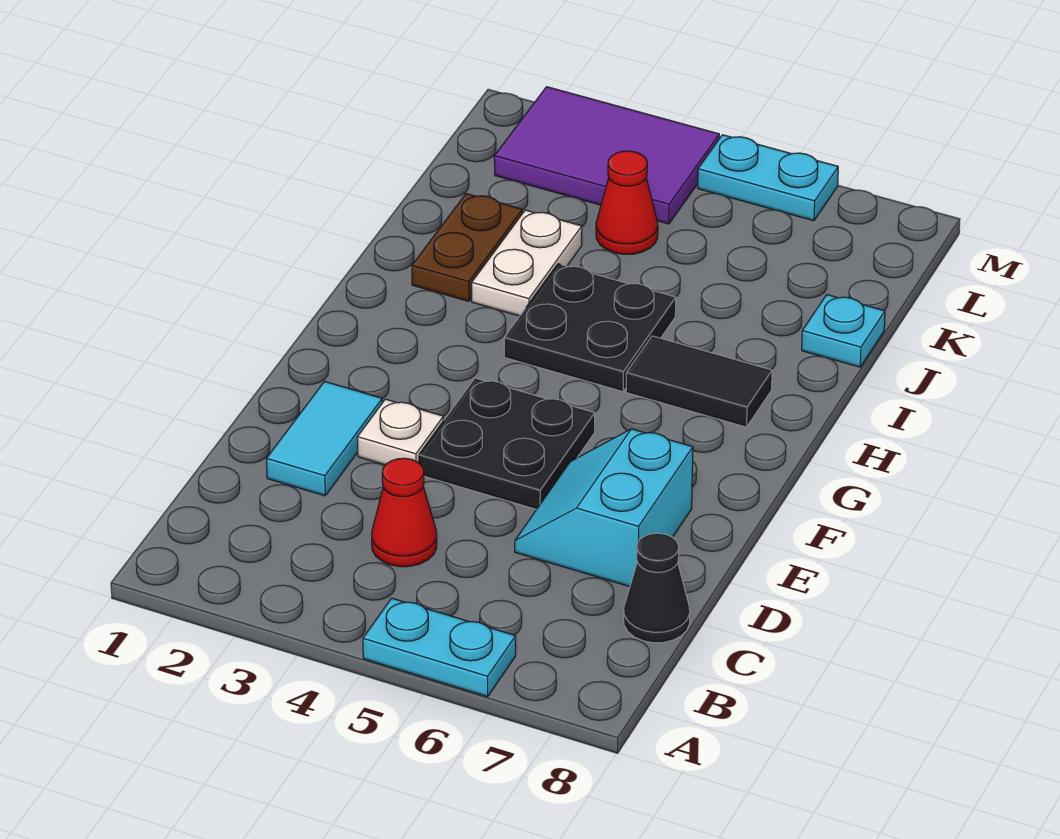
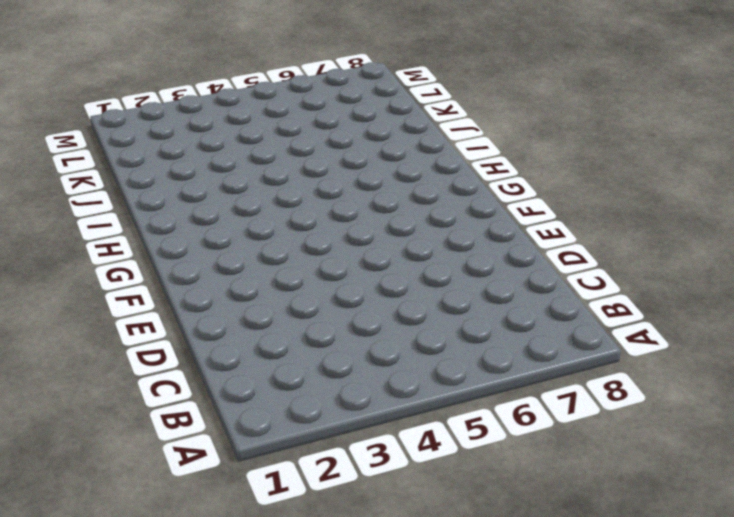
none -> cyan plate A5:A6 level 1
none -> red cone C4 level 1
none -> black cone C8 level 1

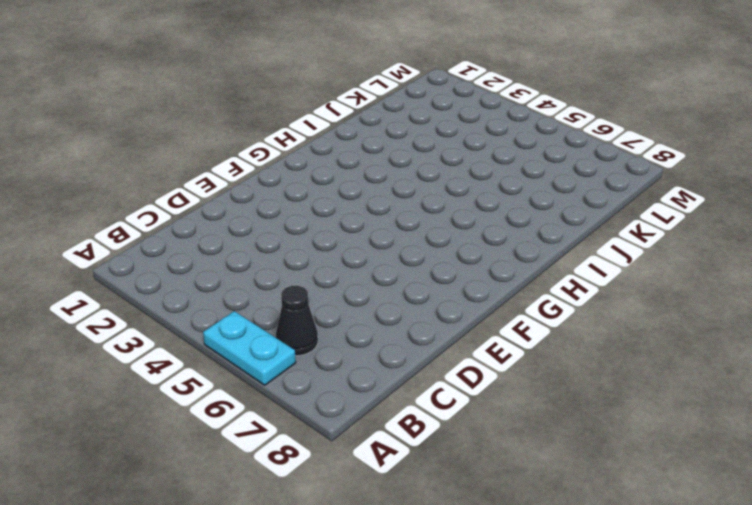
black cone B6 level 1 -> black cone C8 level 1
none -> red cone C4 level 1
none -> cyan tile D2:E2 level 1
none -> cyan slope D6:E7 level 1 top 7

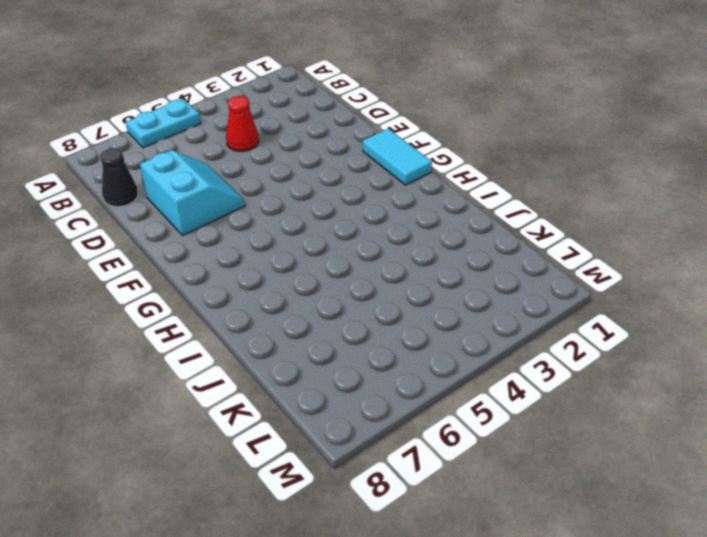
cyan tile F1:G1 level 1 -> cyan tile D2:E2 level 1
none -> white plate E3 level 1
none -> black plate E4:F5 level 1
none -> black plate H4:I5 level 1

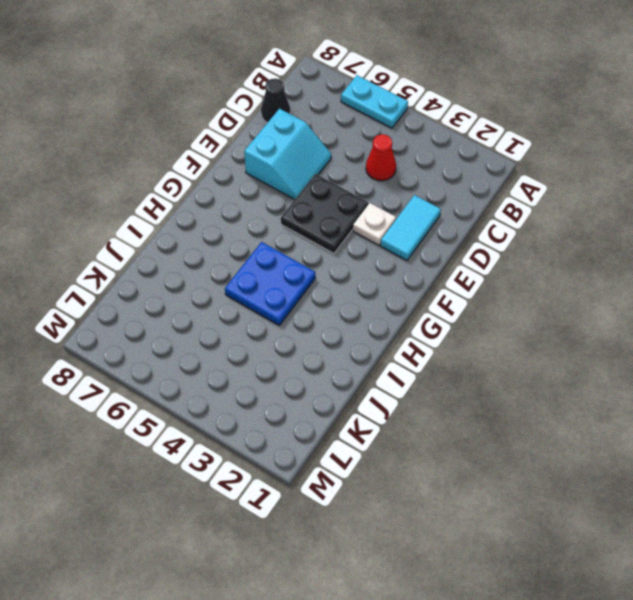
blue plate H4:I5 level 1 -> black plate H4:I5 level 1
none -> black tile H6:H7 level 1
none -> brown plate I2:J2 level 1
none -> white plate I3:J3 level 1

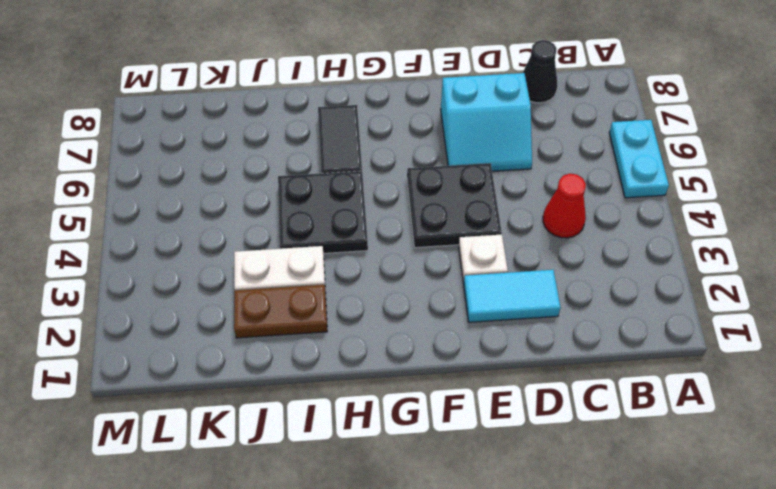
none -> cyan plate J8 level 1
none -> red cone K4 level 1
none -> purple tile L2:M4 level 1

